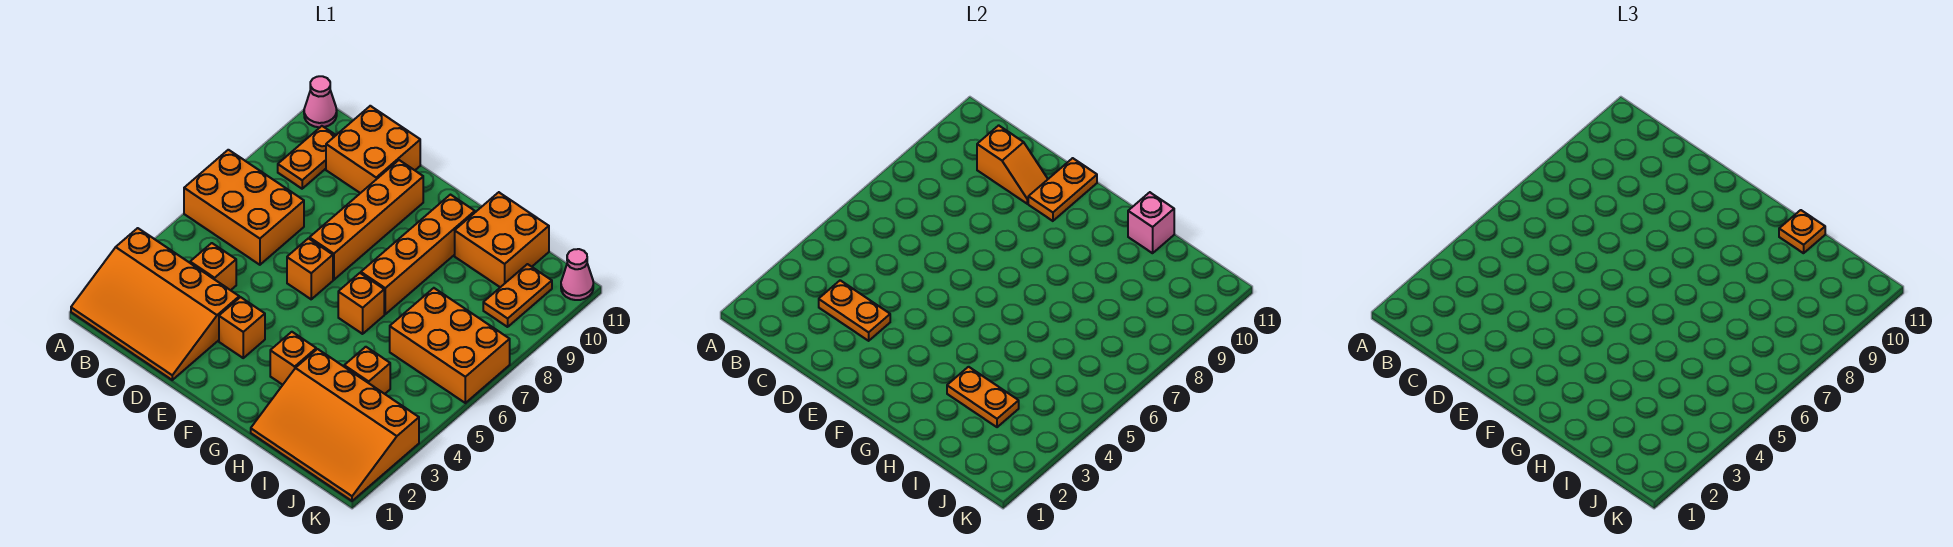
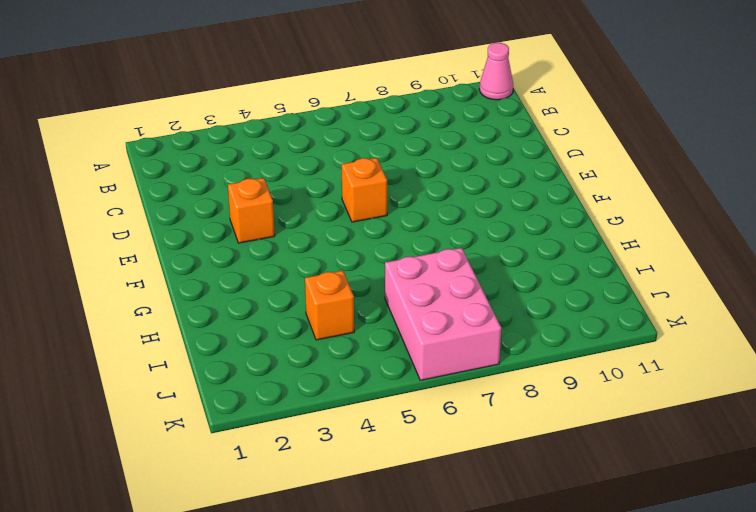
pink brick I6:K7 level 1 -> orange brick I6:K7 level 1
none -> orange slope A1:D3 level 1 top 3
none -> orange brick A6:C7 level 1
none -> orange plate B9:B10 level 1

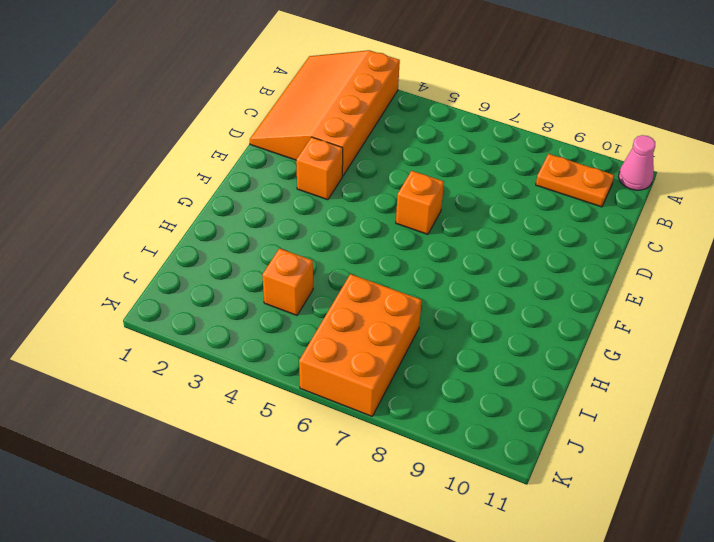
none -> orange brick A6:C7 level 1
none -> orange brick C4 level 1
none -> orange brick C10:D11 level 1

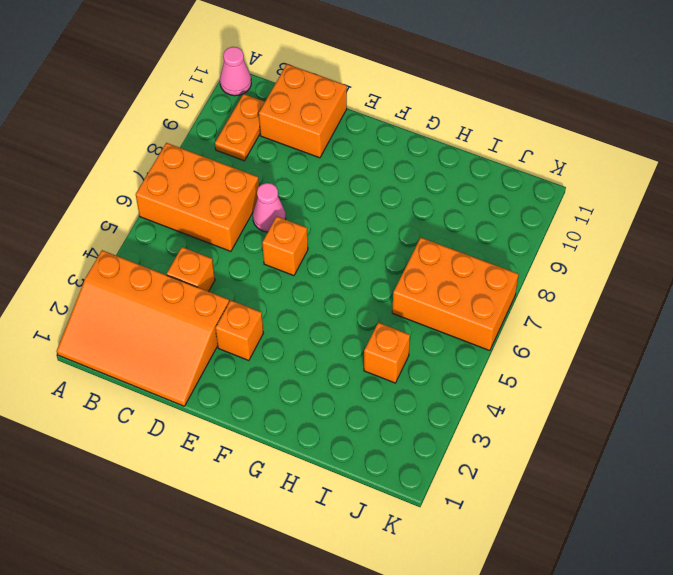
pink cone D7 level 1 -> pink cone K11 level 1
none -> orange brick E7:E10 level 1
none -> orange brick G3 level 1
none -> orange brick G6 level 1

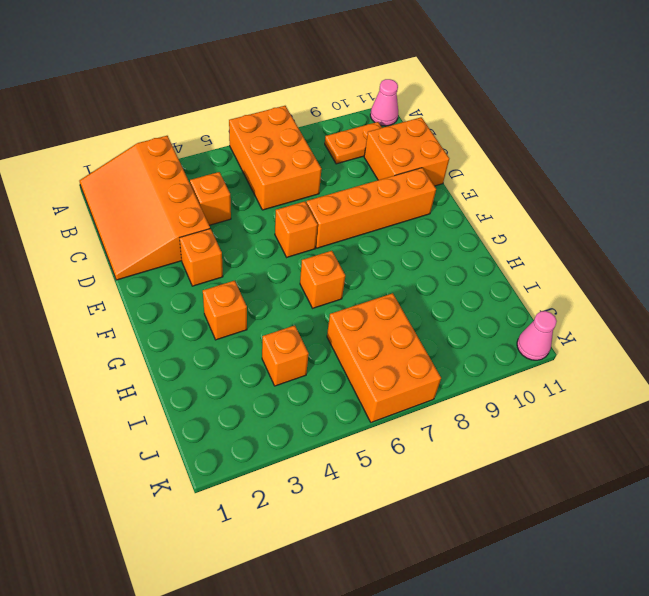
none -> orange brick G7:G10 level 1
none -> orange slope H1:K3 level 1 top 3
none -> orange brick H10:I11 level 1

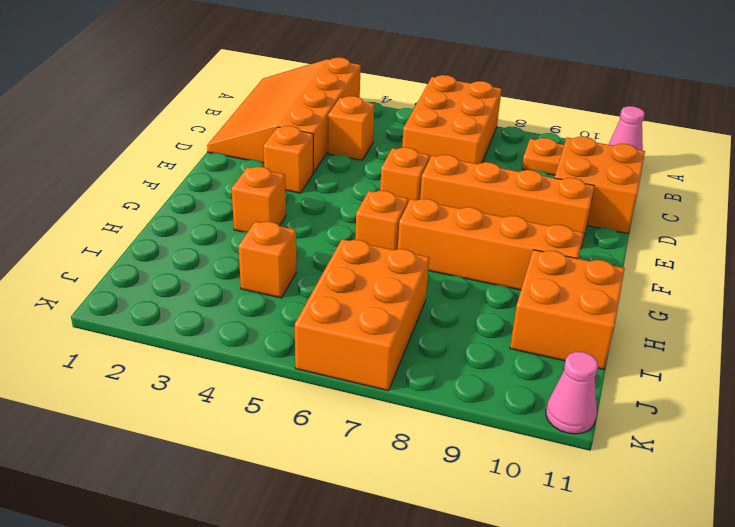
none -> orange slope H1:K3 level 1 top 3
none -> orange plate J9:J10 level 1
none -> orange plate C3:D3 level 2

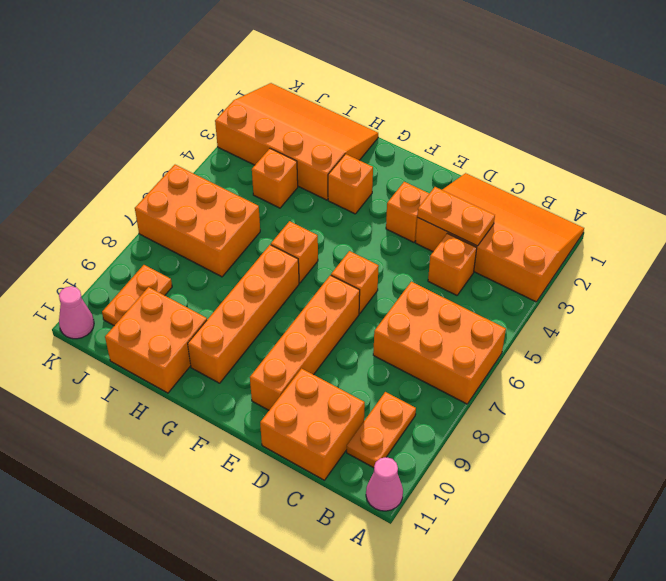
none -> orange slope C10:D10 level 2 top C
none -> orange plate E10:E11 level 2
none -> orange plate H3:I3 level 2

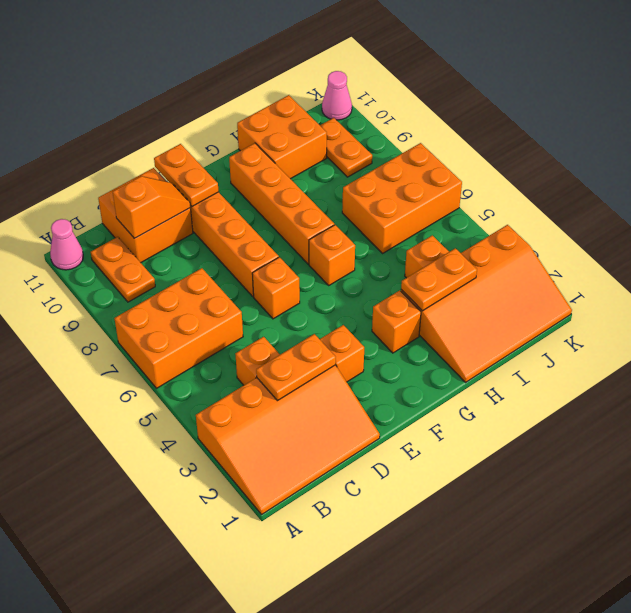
none -> pink brick H11 level 2
none -> orange plate H11 level 3

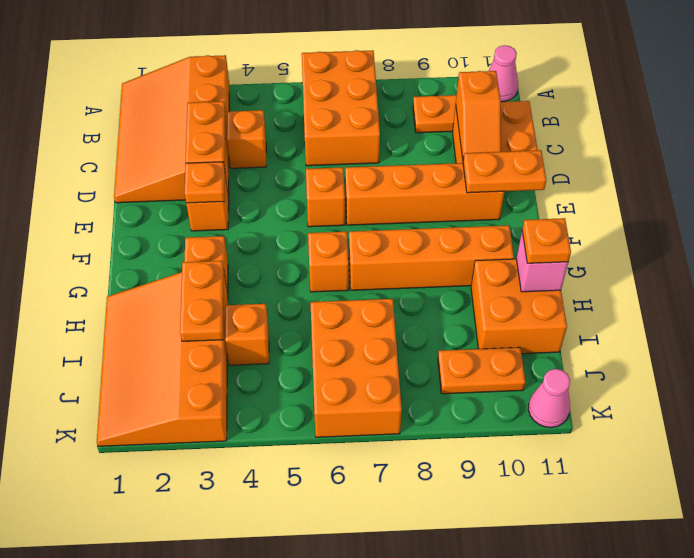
orange plate E3 level 2 -> none

